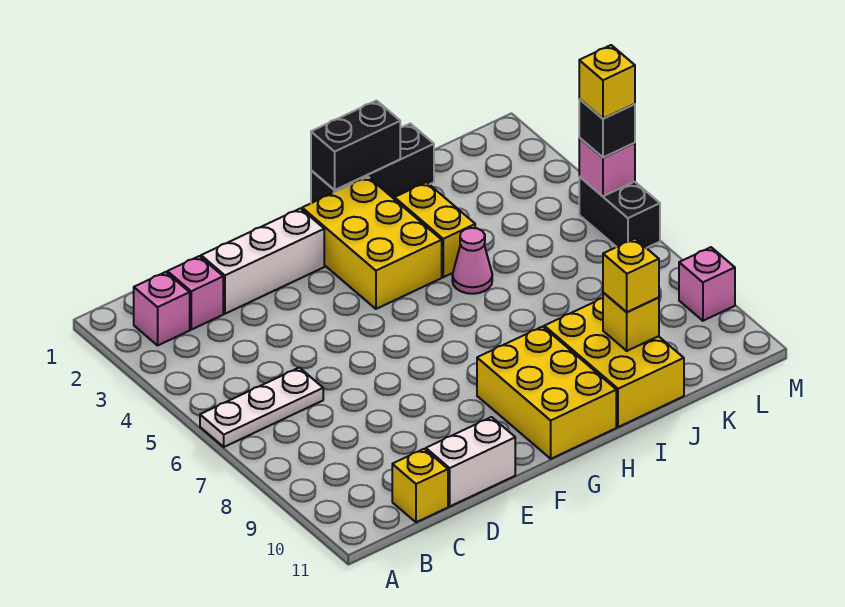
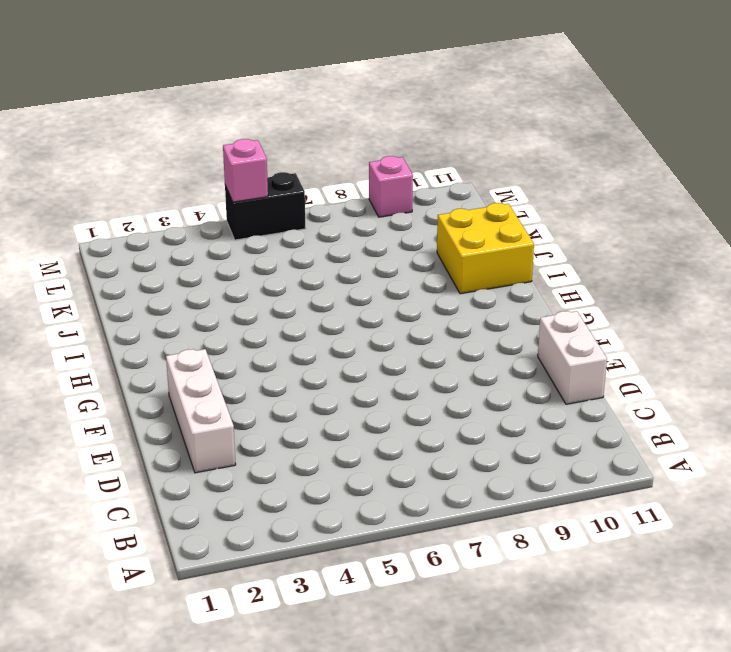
yellow brick I10:J11 level 1 -> yellow brick I9:J11 level 1
none -> white plate A6:C6 level 1
none -> pink brick B2 level 1
none -> pink brick C2 level 1

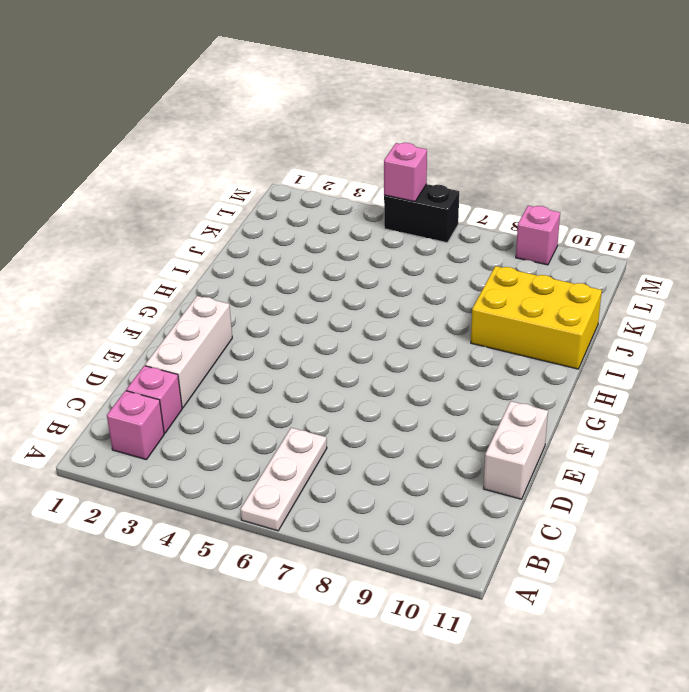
none -> yellow brick C11 level 1
none -> yellow brick G2:H4 level 1
none -> yellow brick G9:H11 level 1

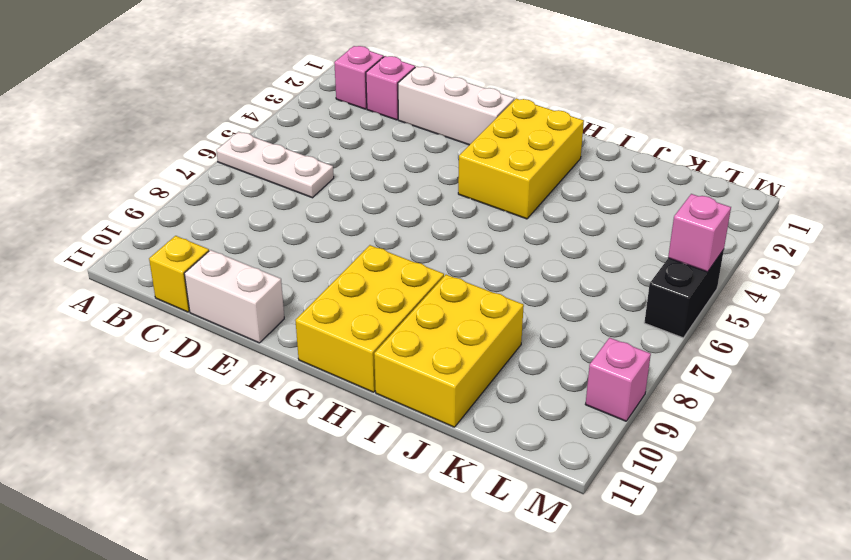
none -> black brick H1:J1 level 1
none -> yellow brick I3:I4 level 1
none -> pink cone I5 level 1

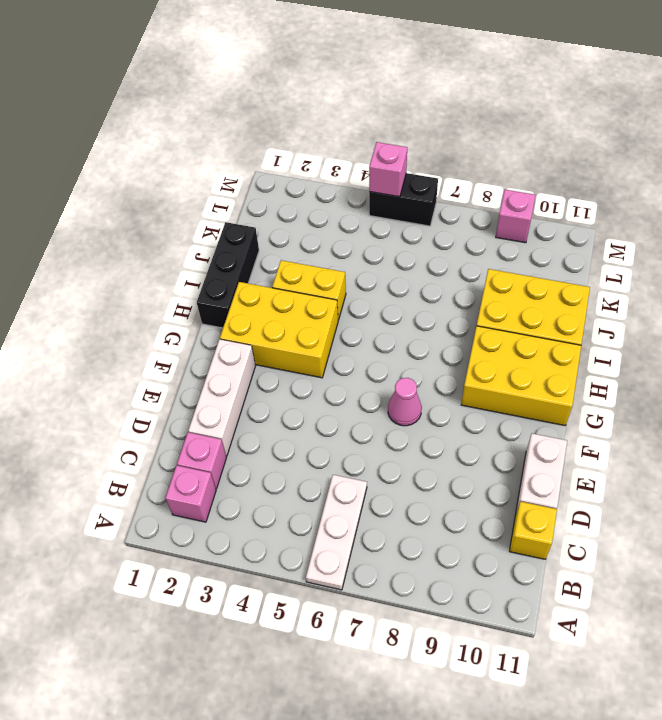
pink cone F7 level 1 -> pink cone I5 level 1
none -> black brick H1:I1 level 2
none -> yellow brick J10 level 2
none -> yellow brick J10 level 3

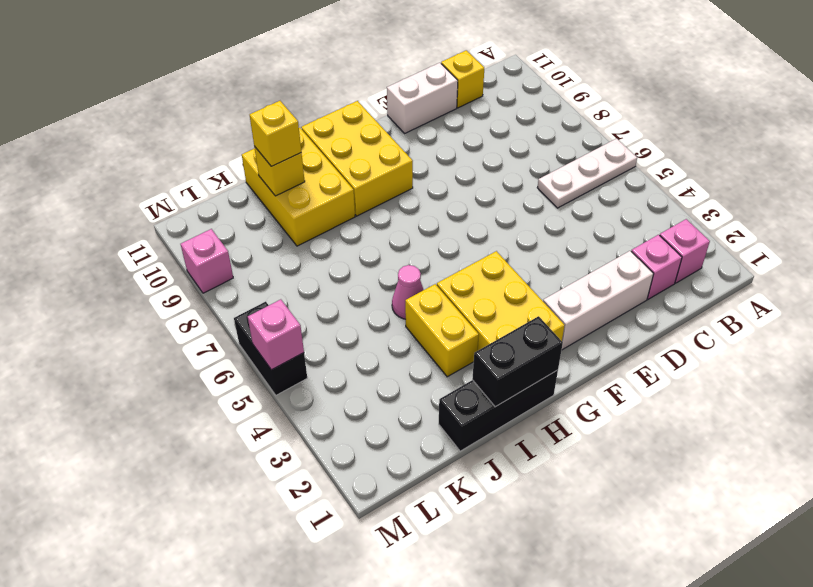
none -> black brick M5 level 3
none -> yellow brick M5 level 4

